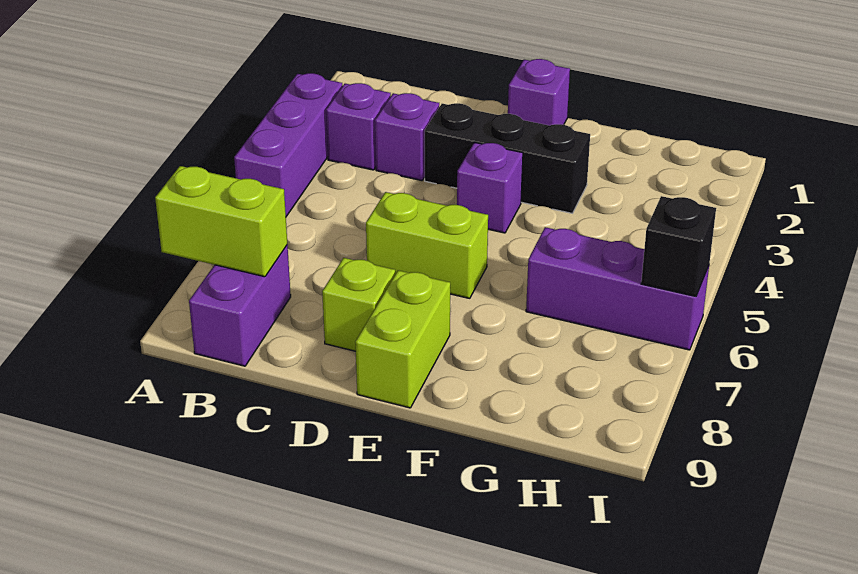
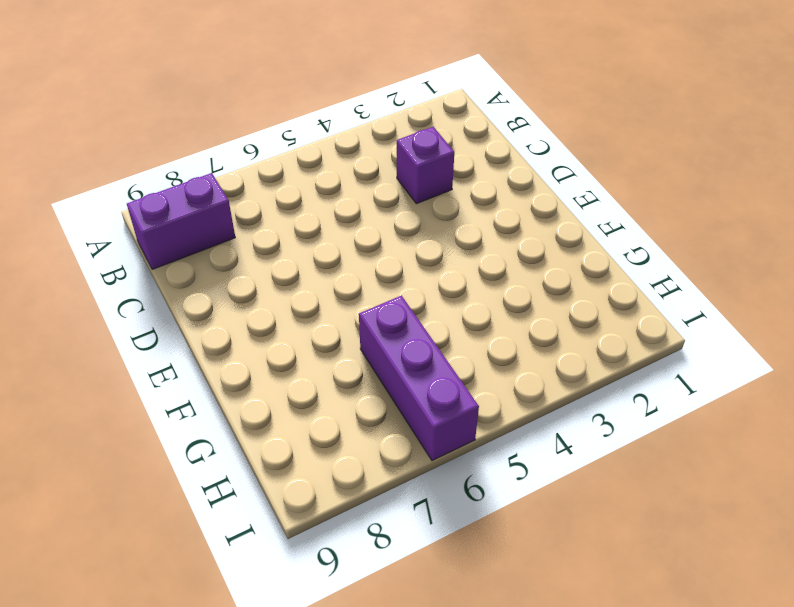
none -> purple brick A3:A5 level 1
none -> purple brick B3 level 1
none -> black brick D3:F3 level 1

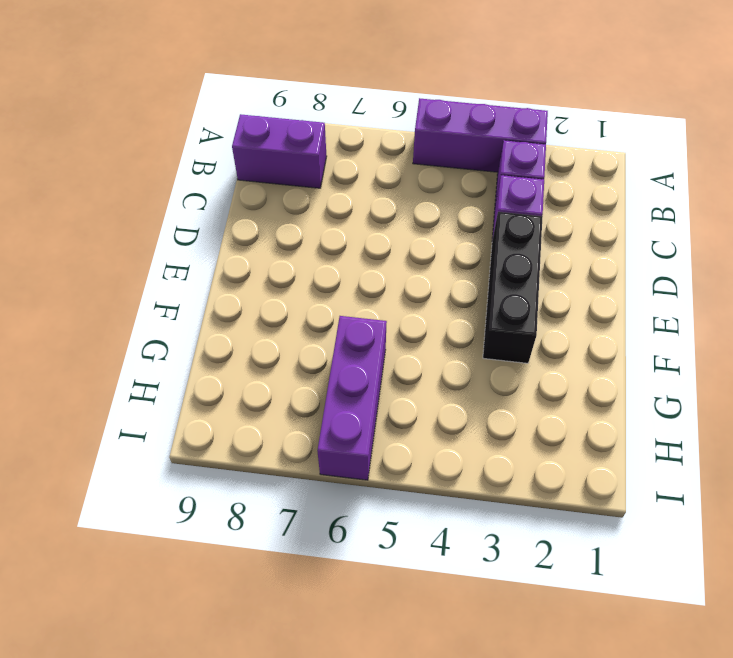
none -> lime brick D6:E6 level 1
none -> lime brick D8 level 1
none -> purple brick E1 level 1

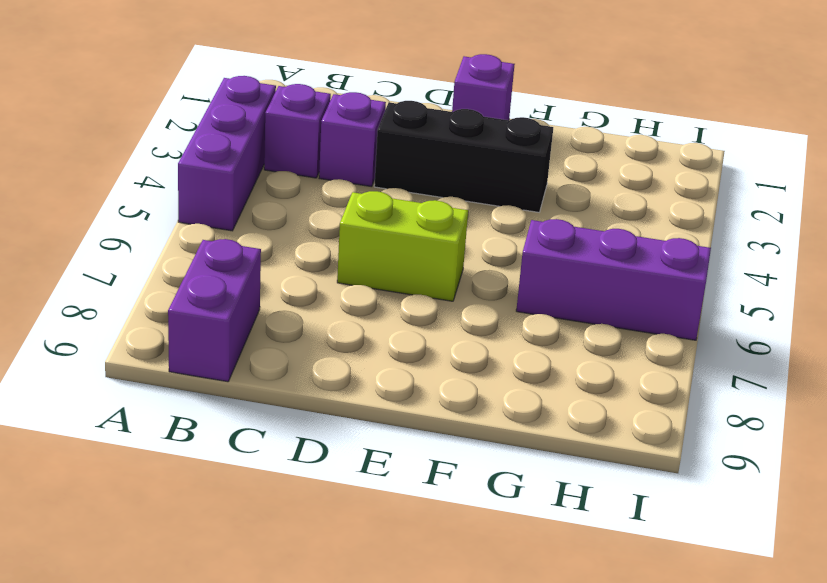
none -> lime brick D8 level 1
none -> purple brick E4 level 1
none -> lime brick E8:E9 level 1

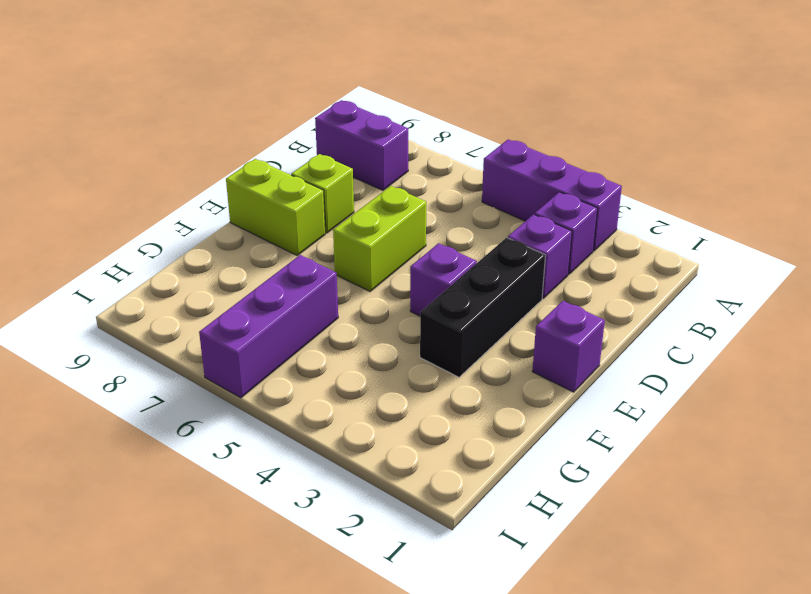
none -> lime brick A8:B8 level 2
none -> black brick I6 level 2

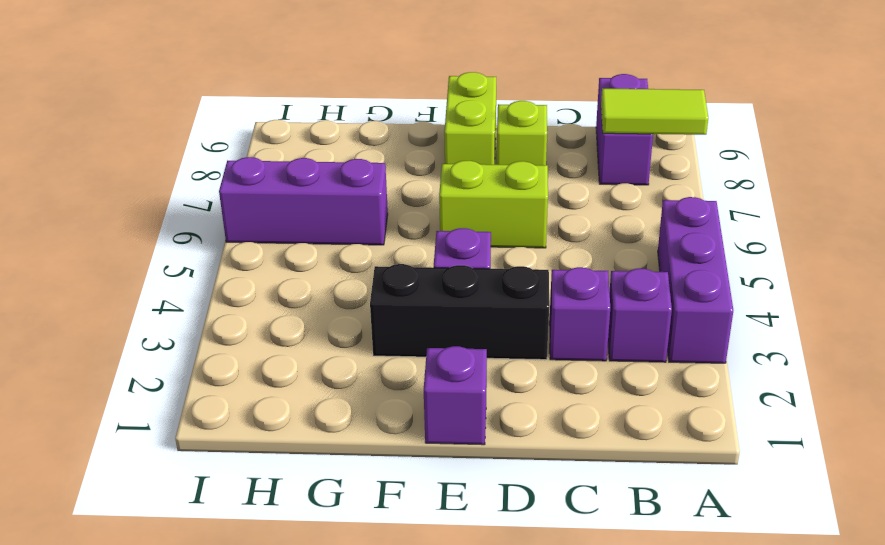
lime tile A8:B8 level 2 -> lime brick A8:B8 level 2
none -> black brick I6 level 2

